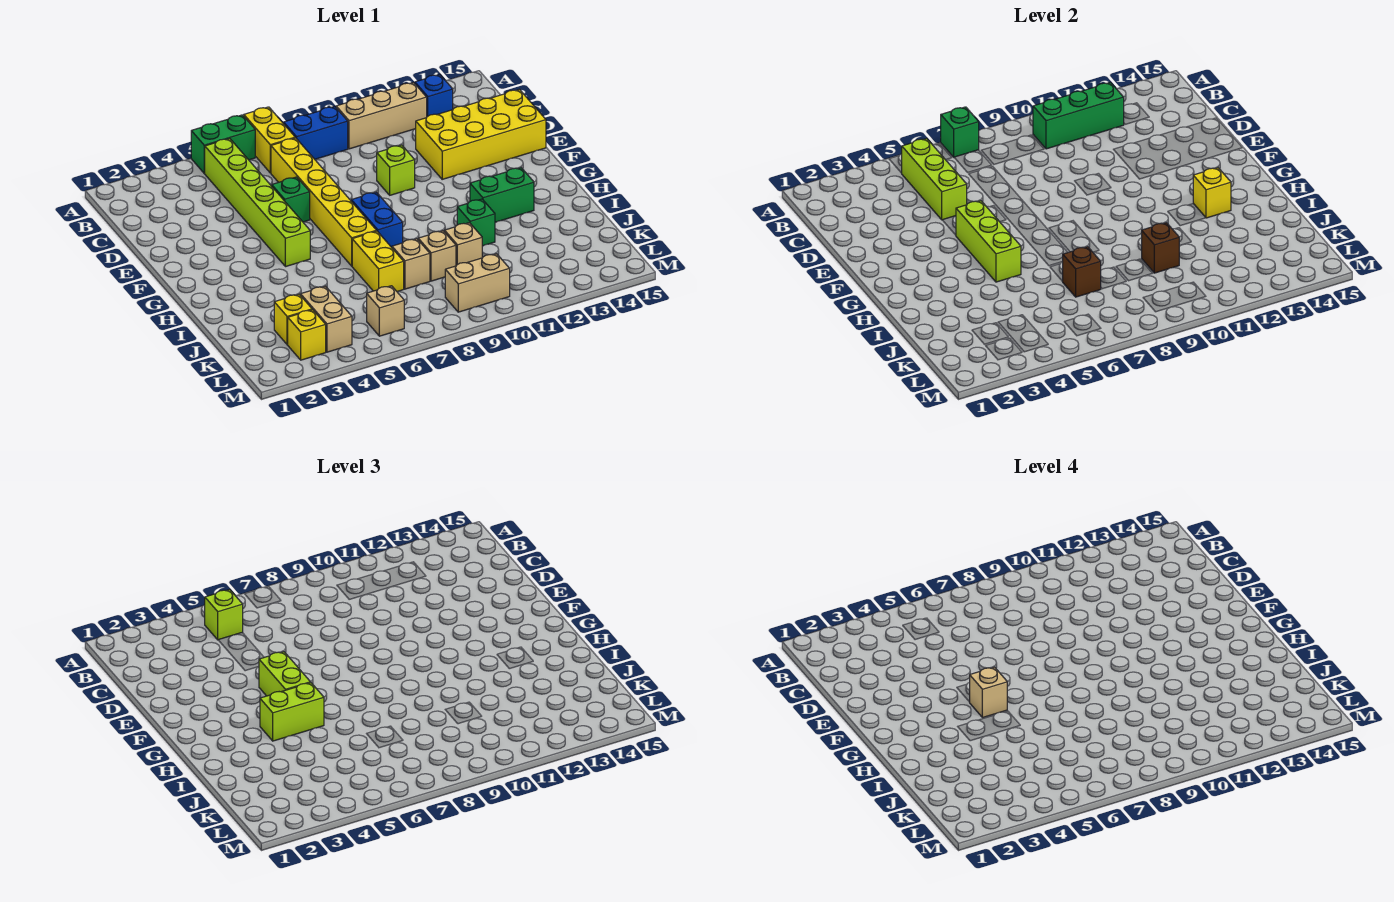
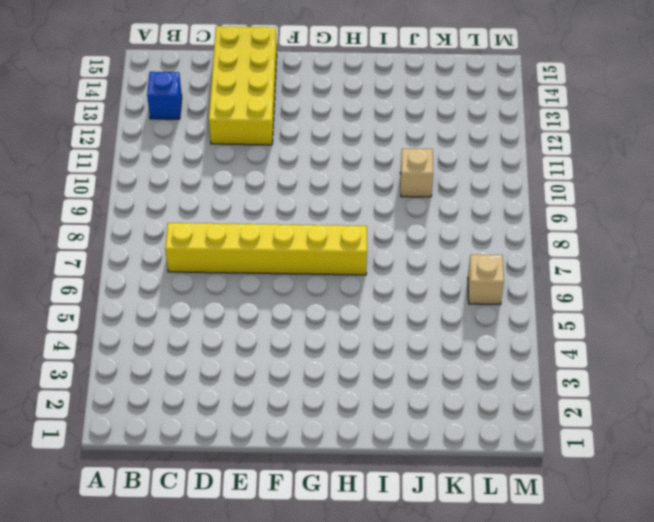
none -> green brick A5:A6 level 1
none -> yellow brick A7:B7 level 1
none -> lime brick B5:G5 level 1
none -> blue brick B8:B9 level 1

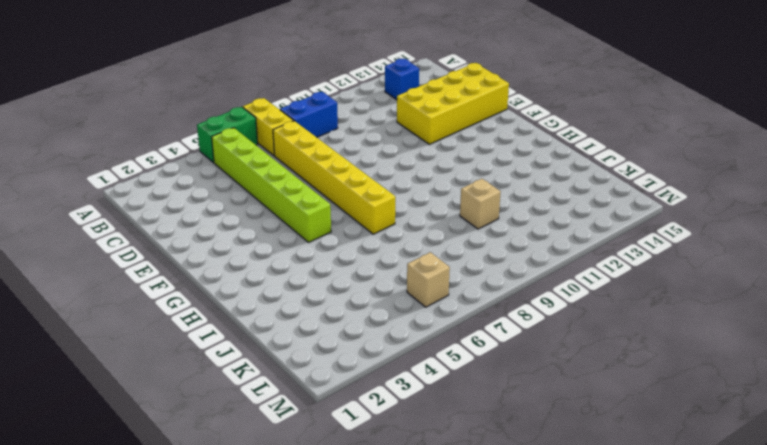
none -> tan brick B10:B12 level 1
none -> green brick E6 level 1
none -> lime brick E10 level 1
none -> blue brick G8:H8 level 1

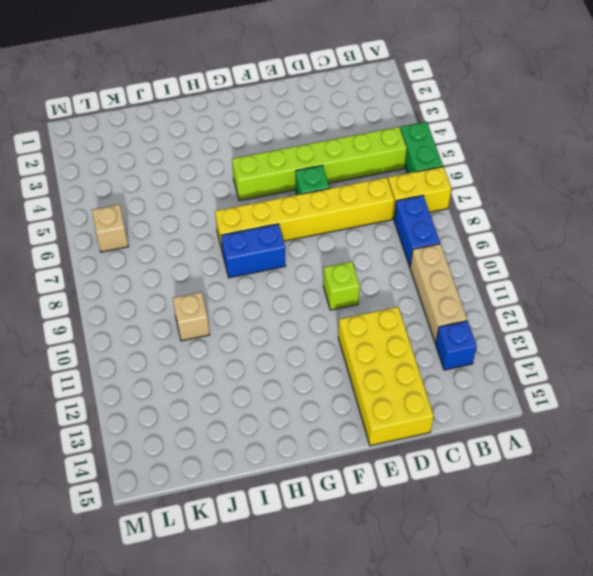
none -> green brick H12:H13 level 1
none -> yellow brick I7:J7 level 1
none -> green brick I11 level 1
none -> tan brick J8 level 1

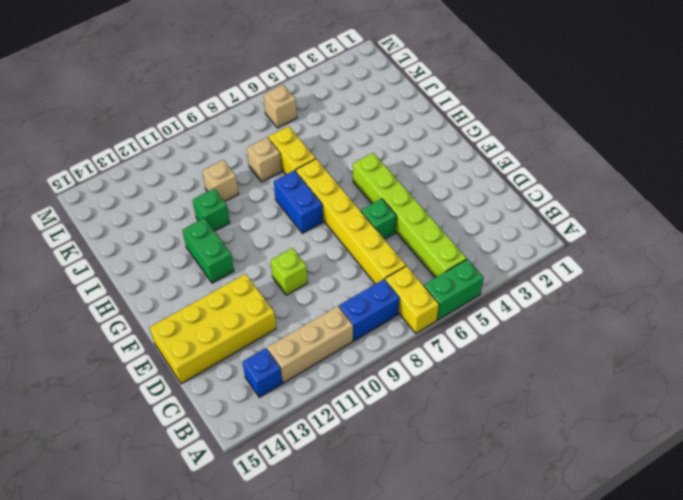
green brick G12:H12 level 1 -> green brick H12:H13 level 1
none -> tan brick J9 level 1
none -> yellow brick K3 level 1
none -> tan brick K4:L4 level 1
none -> yellow brick L3 level 1

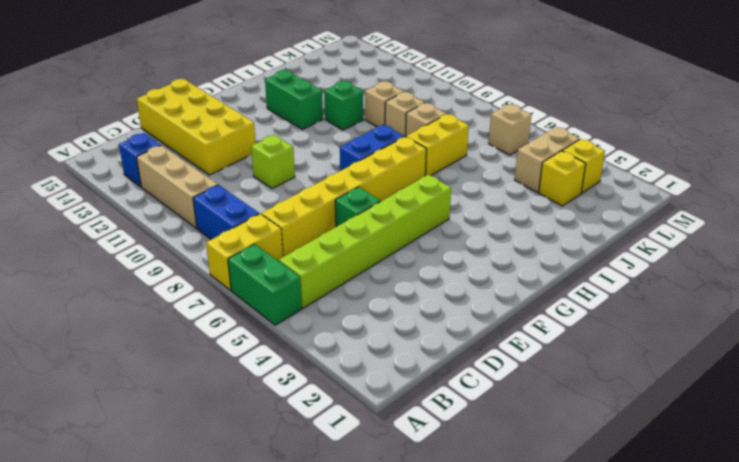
none -> tan brick L9:L10 level 1
none -> green brick A7 level 2
none -> lime brick B5:D5 level 2
none -> green brick B10:B12 level 2

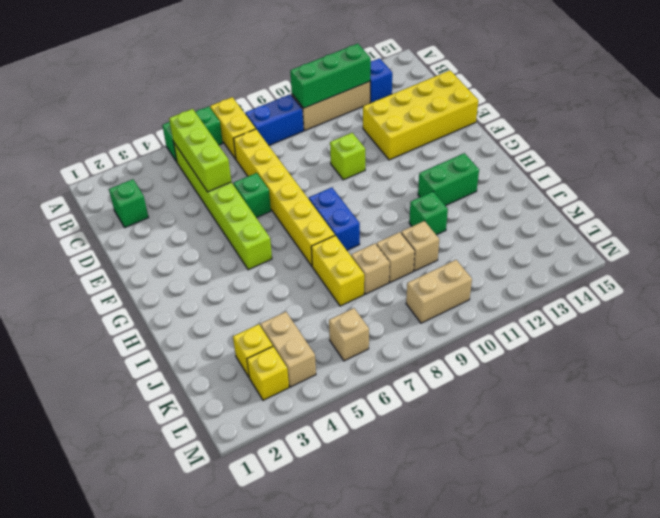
green brick C2 level 1 -> green brick A7 level 2
none -> lime brick F5:H5 level 2
none -> yellow brick H13 level 2
none -> brown brick J7 level 2
none -> brown brick J10 level 2

